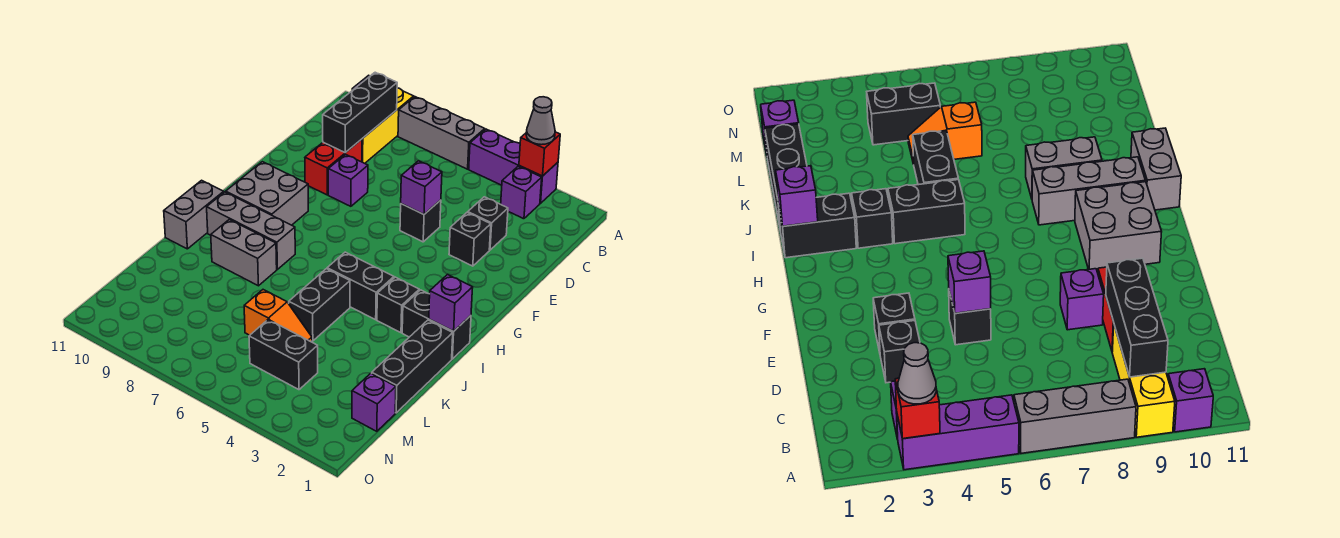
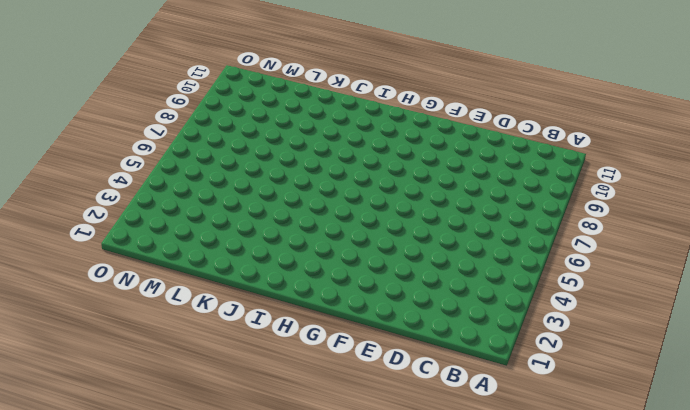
none -> purple brick A3:A5 level 1
none -> grey brick A6:A8 level 1
none -> yellow brick A9:C9 level 1

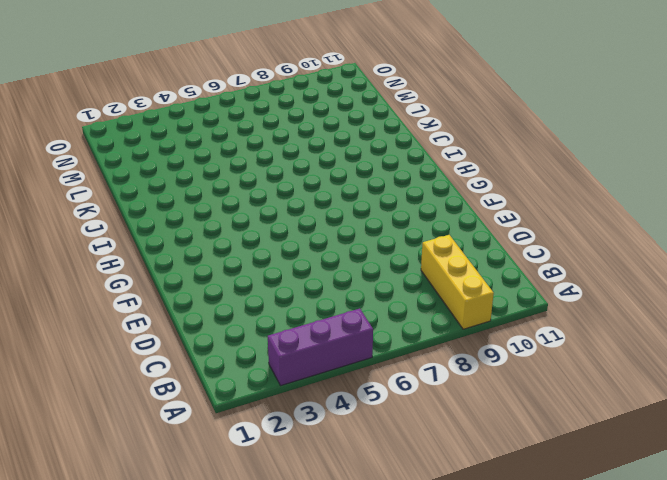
none -> grey brick A6:A8 level 1
none -> purple brick A10 level 1
none -> purple brick B3 level 1

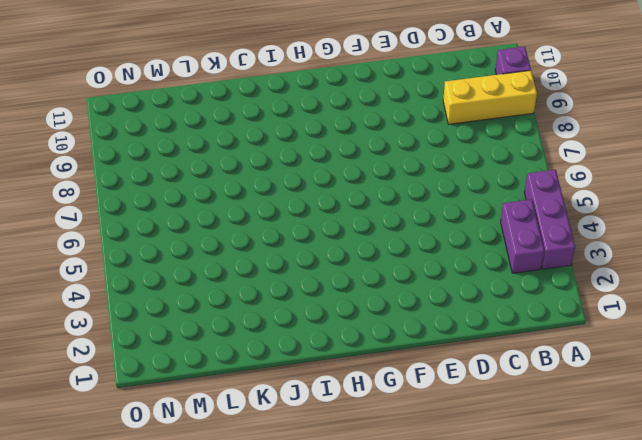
purple brick B3:B4 level 1 -> purple brick B3 level 1
none -> grey brick A6:A8 level 1
none -> black brick D3 level 1
none -> red brick D9:E9 level 1

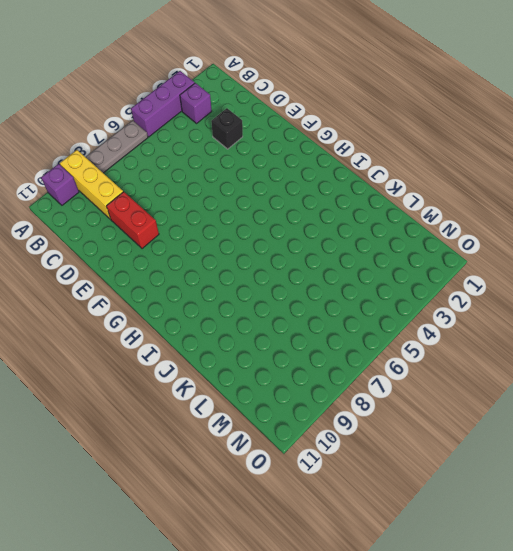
grey plate A6:A8 level 1 -> grey brick A6:A8 level 1
none -> black brick E3 level 1
none -> black brick E5 level 1
none -> purple brick E8 level 1

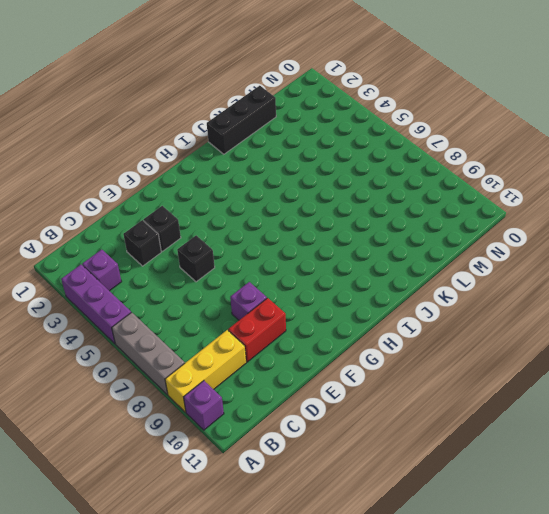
none -> grey brick G9:H10 level 1
none -> black brick I1:I2 level 1
none -> black brick I3 level 1

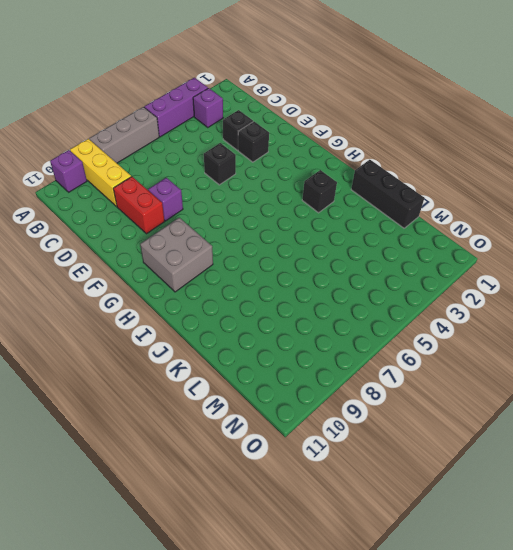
none -> black brick I1:I2 level 1
none -> black brick I4:I5 level 1
none -> grey brick I8:I10 level 1

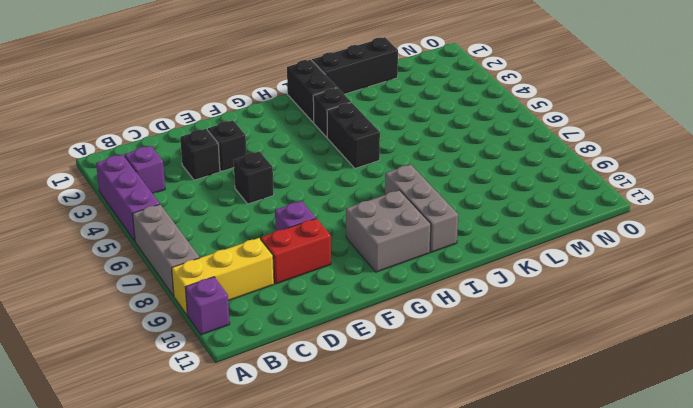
none -> grey brick I11:J11 level 1
none -> black brick J5:K5 level 1
none -> grey brick J8:J9 level 1

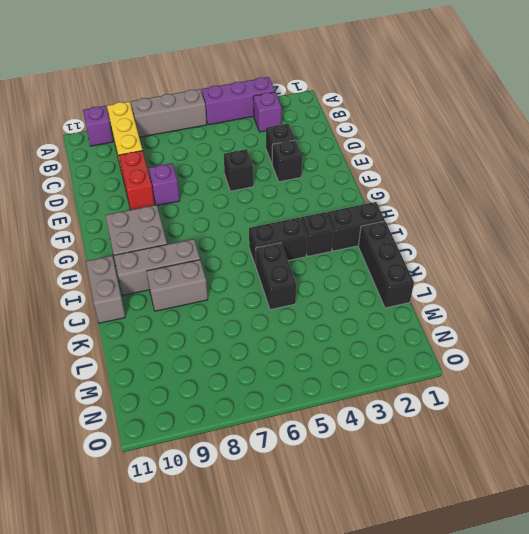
none -> orange slope L5:L6 level 1 top 6
none -> purple brick M1 level 1
none -> black brick M4:M5 level 1

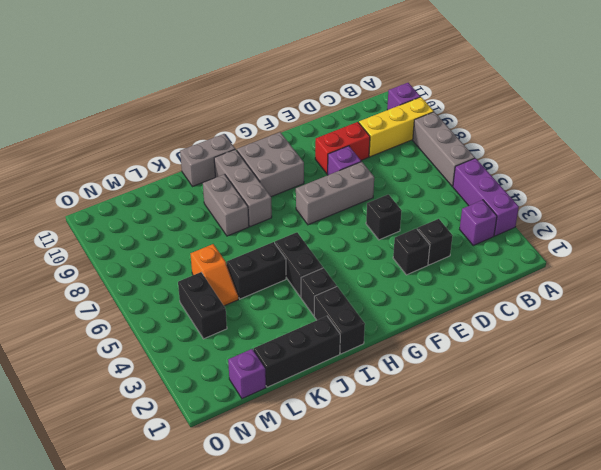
grey brick E7:G7 level 1 -> none
none -> red brick A3 level 2
none -> black brick B9:D9 level 2
none -> purple brick E5 level 2

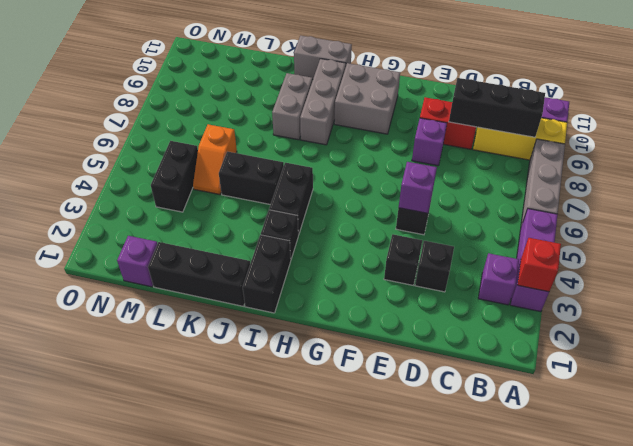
none -> purple brick I1 level 2
none -> grey cone A3 level 3

